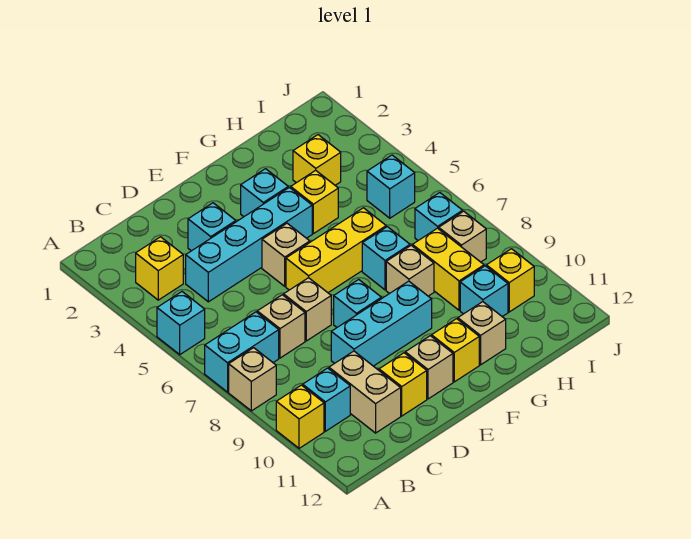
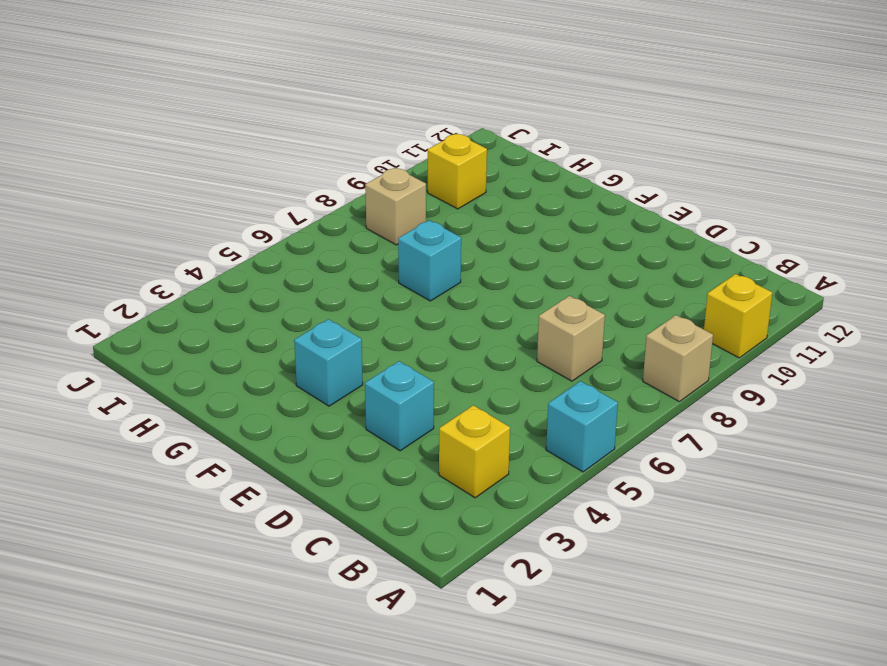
none -> cyan brick A7:B7 level 1
none -> cyan brick B10 level 1
none -> cyan brick C4:F4 level 1
none -> tan brick C10:C11 level 1

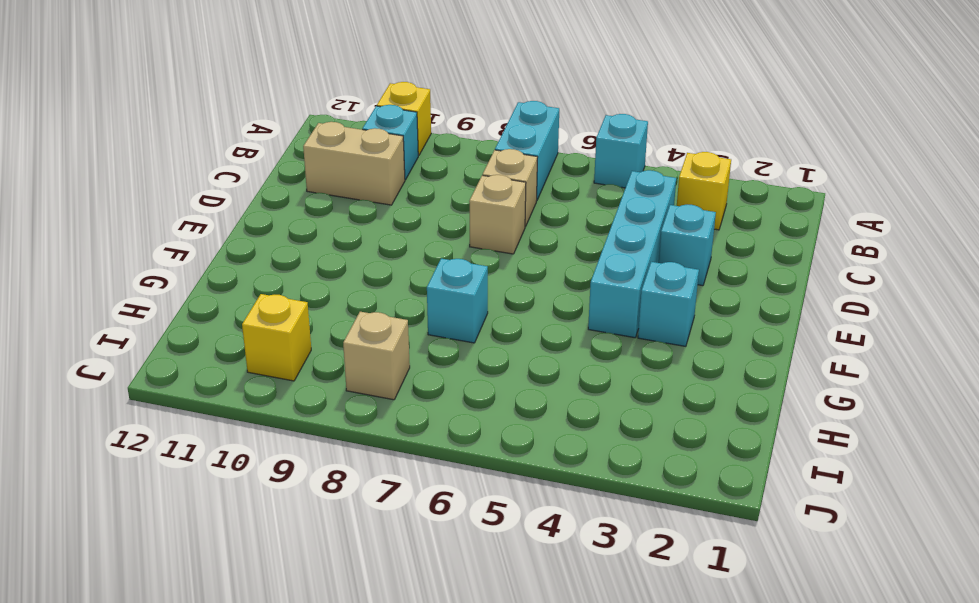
none -> tan brick A8 level 1
none -> cyan brick D9:F9 level 1
none -> yellow brick D11 level 1
none -> tan brick E5 level 1

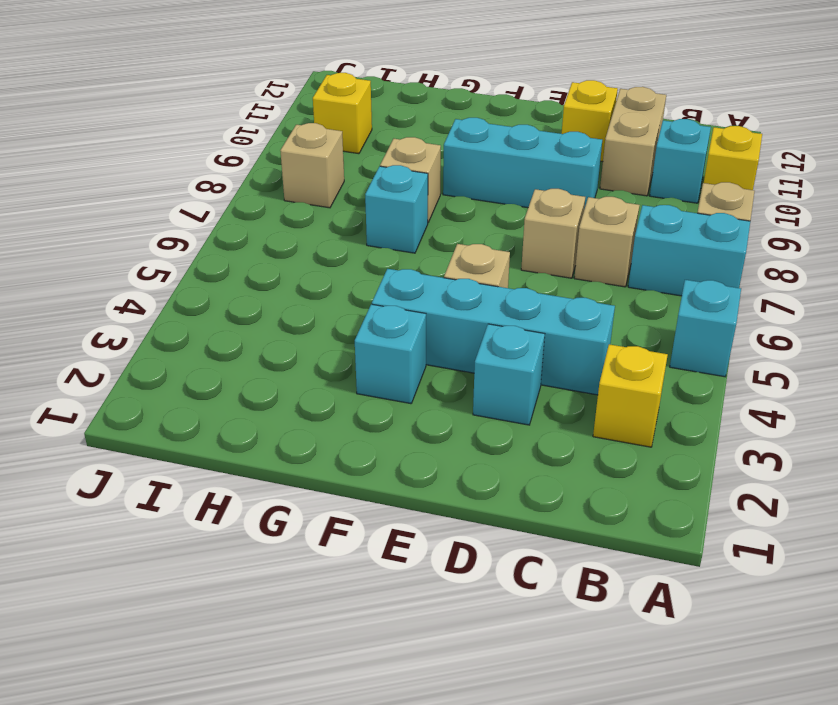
none -> yellow brick E6:G6 level 1
none -> cyan brick E8 level 1
none -> tan brick E11 level 1
none -> yellow brick F11 level 1

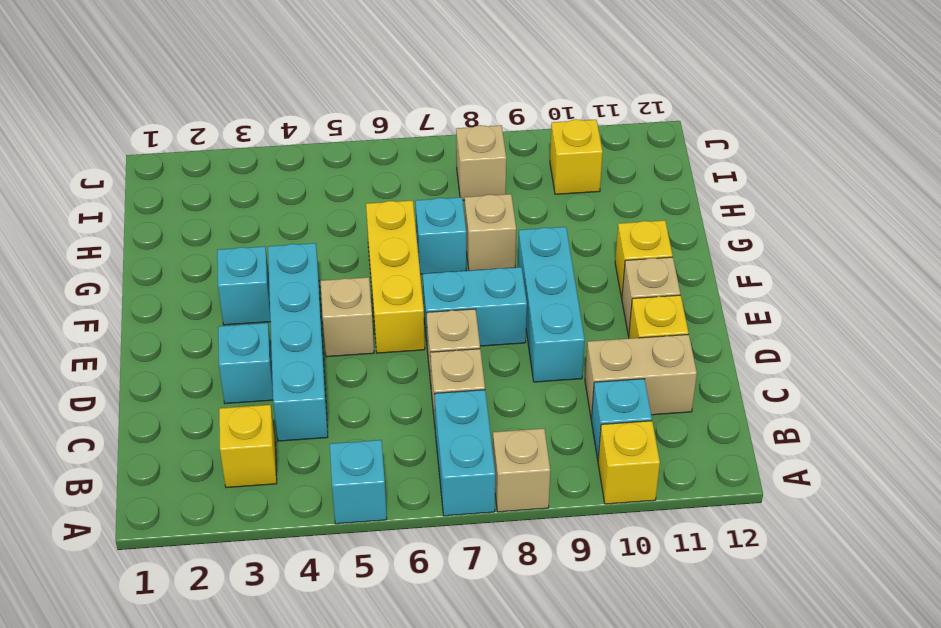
cyan brick E7:E8 level 1 -> cyan brick E8 level 1
none -> yellow brick G4 level 1
none -> tan brick G11 level 1
none -> yellow brick H3 level 1
none -> yellow brick H8:H9 level 1

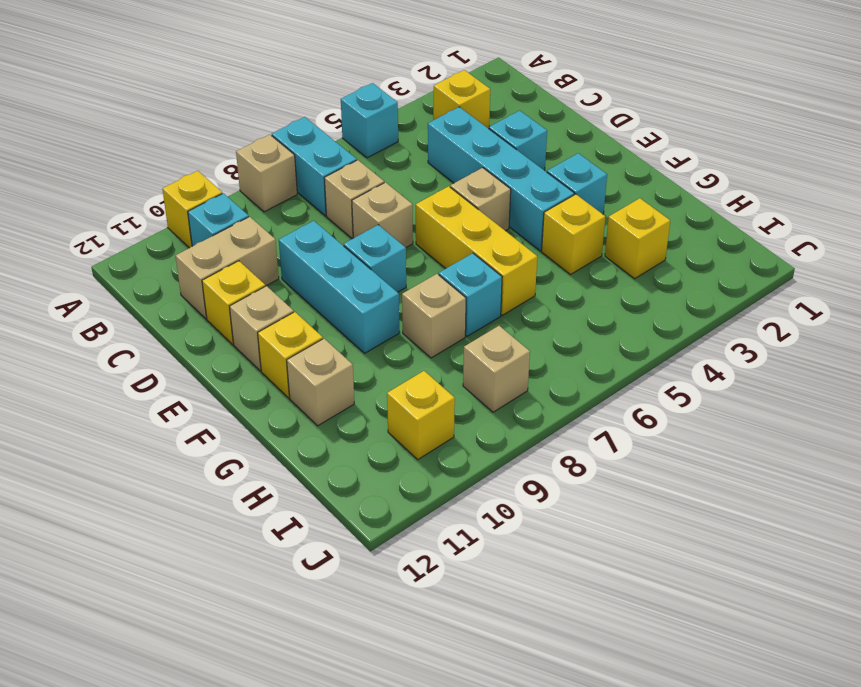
none -> yellow brick H8:H9 level 1
none -> cyan brick H10 level 1
none -> cyan brick I5 level 1
none -> cyan brick I7 level 1

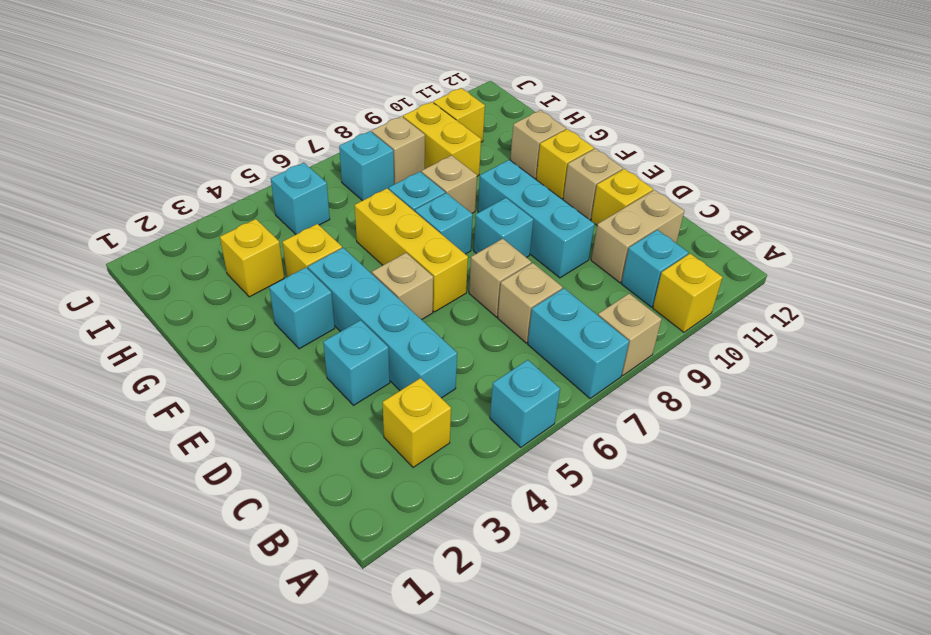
cyan brick F7 level 1 -> cyan brick H10 level 1
yellow brick H9:I9 level 1 -> yellow brick H8:H9 level 1

